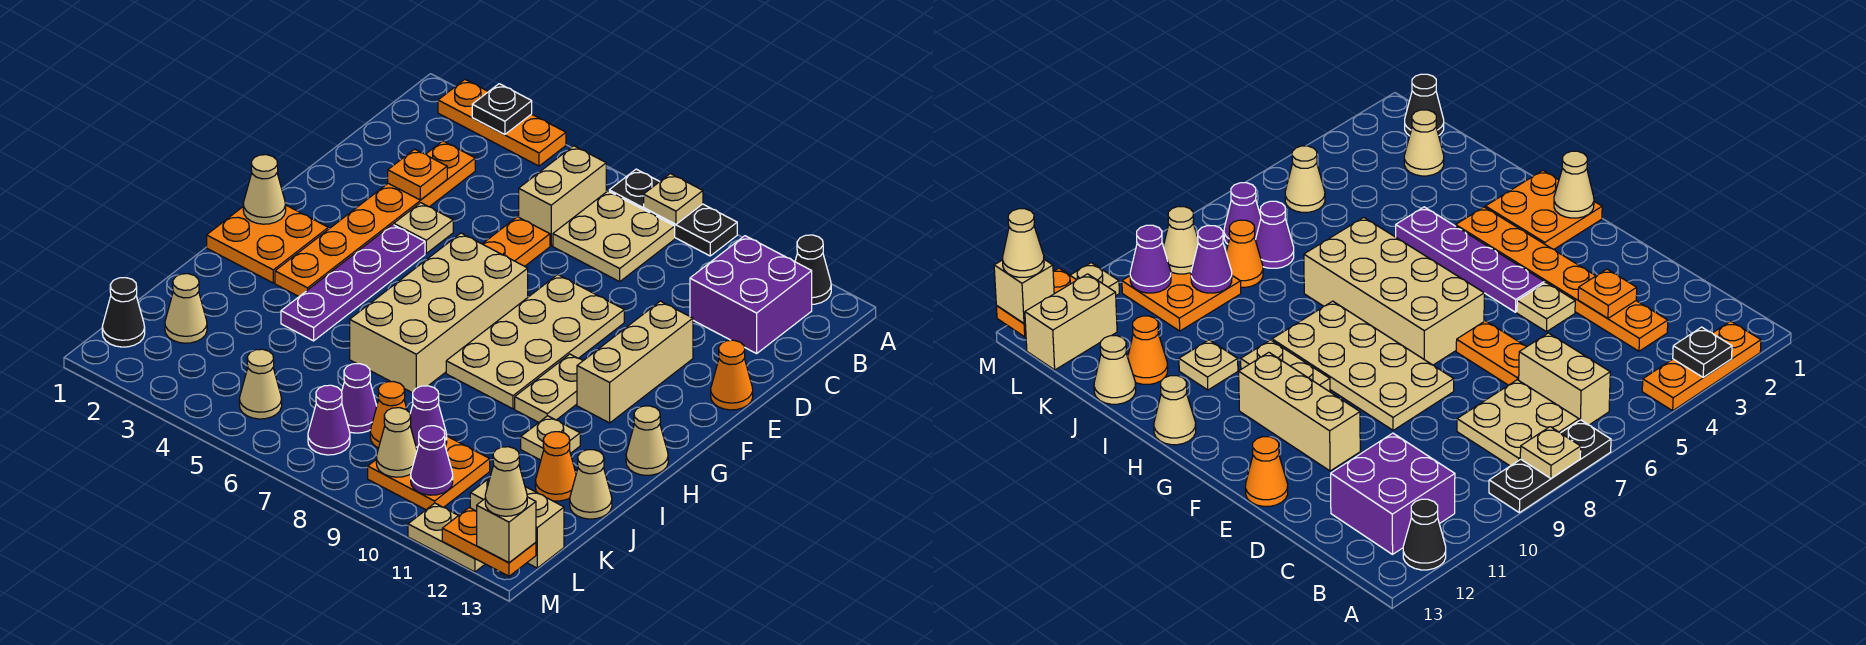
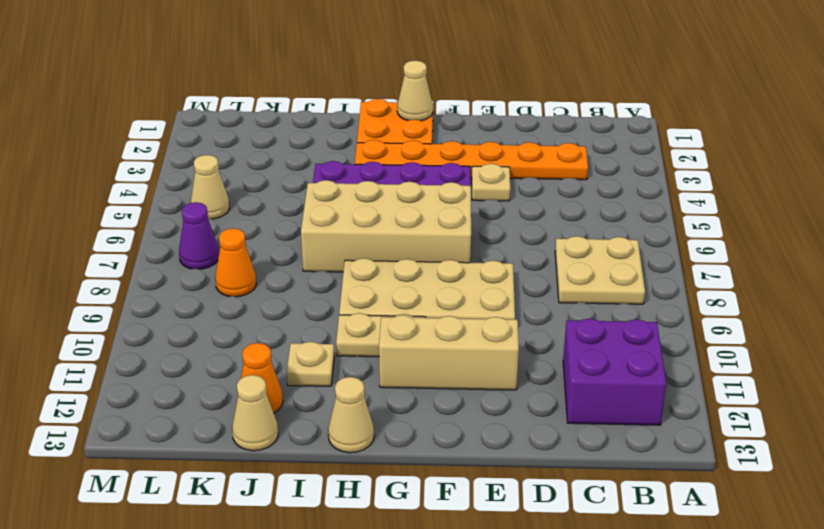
none -> orange plate A2:A4 level 1
none -> black plate A7:A9 level 1
none -> black cone A12 level 1
none -> tan brick B6:C6 level 1

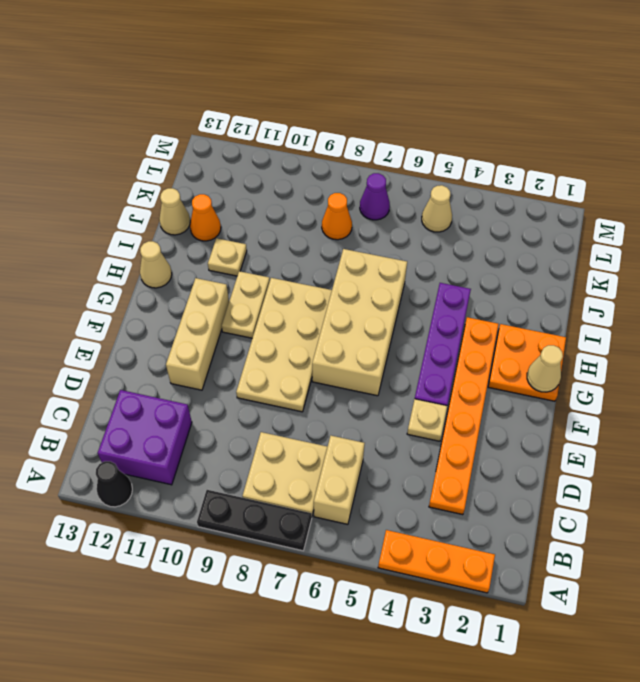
none -> orange plate D6:E6 level 1
none -> orange cone E13 level 1
none -> tan cone K2 level 1
none -> purple cone K7 level 1

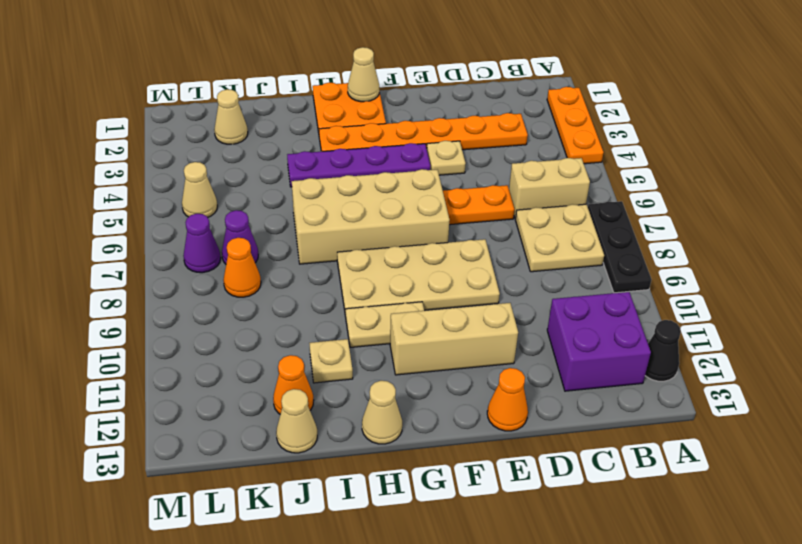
none -> orange plate K9:L10 level 1
none -> black cone L1 level 1
none -> tan brick L12:L13 level 1
none -> tan plate M11:M12 level 1

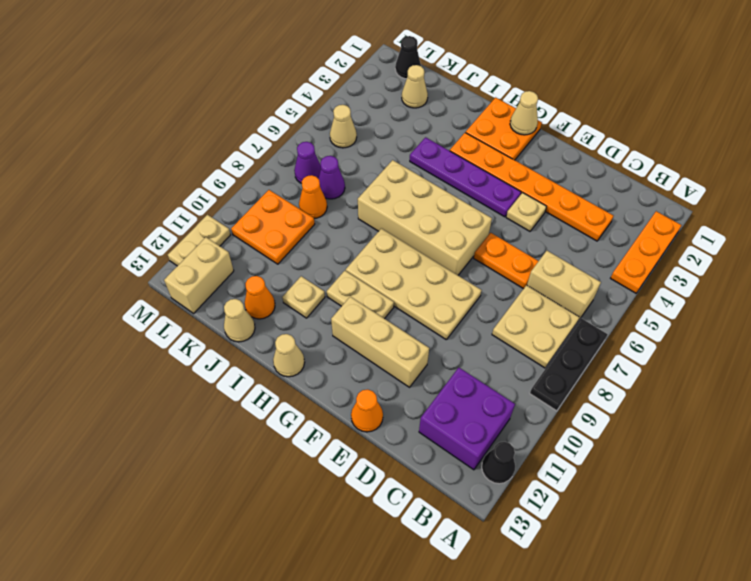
none -> black plate A3 level 2
none -> tan plate A8 level 2
none -> orange plate D3 level 2
none -> purple cone K9 level 2

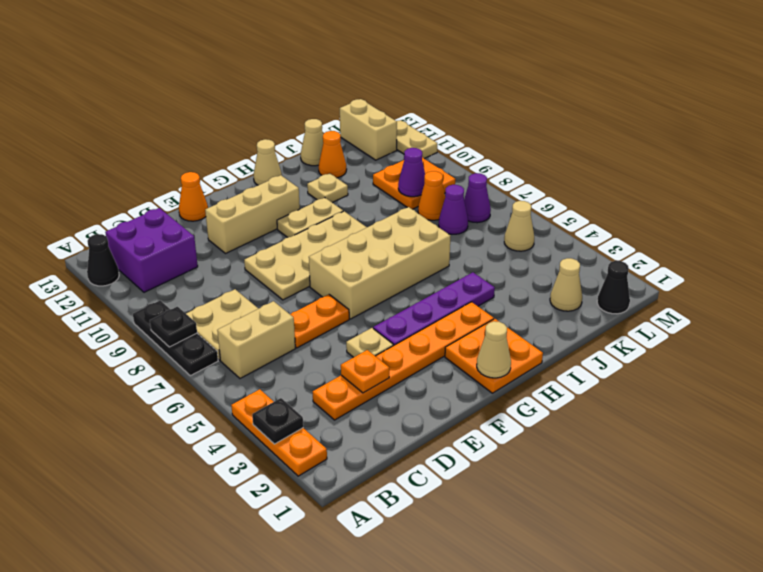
black plate A8 level 2 -> tan plate A8 level 2
none -> tan cone L9 level 2
none -> purple cone L10 level 2
none -> orange plate M12:M13 level 2
none -> tan brick M13 level 3

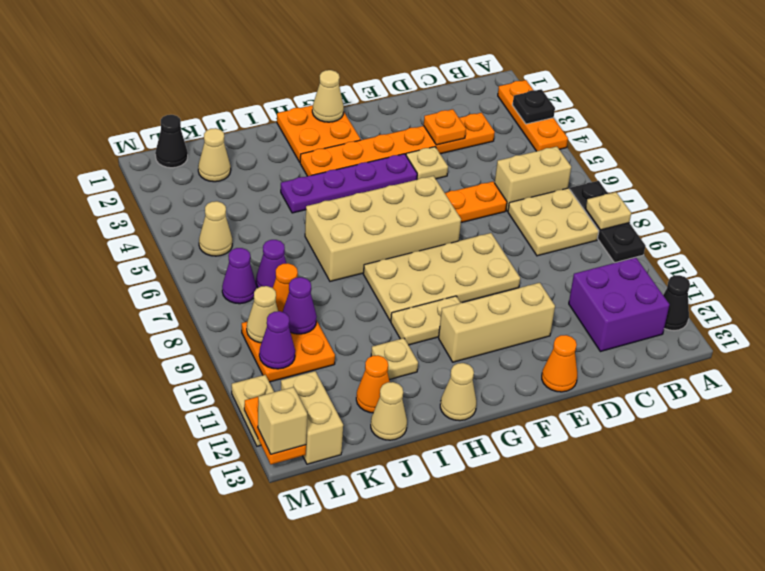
none -> tan cone M13 level 4

